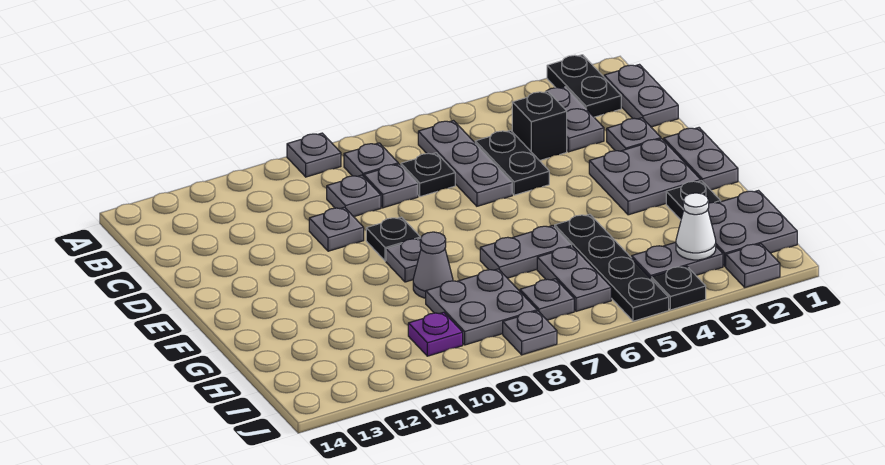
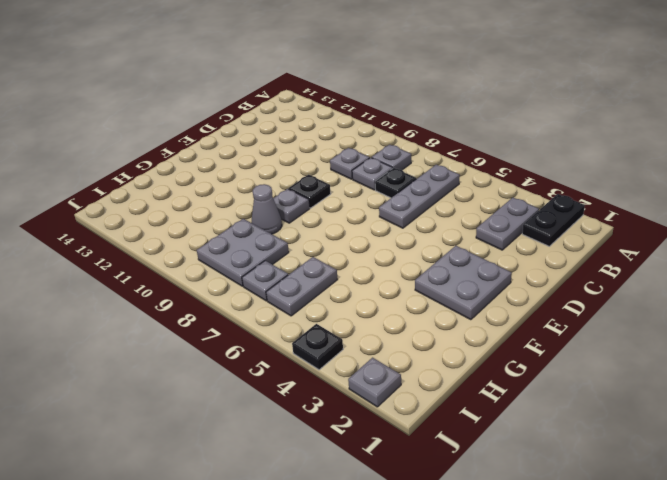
none -> grey plate A9 level 1
none -> grey plate B1:C1 level 1
none -> black brick C4 level 1
none -> black plate C5:D5 level 1

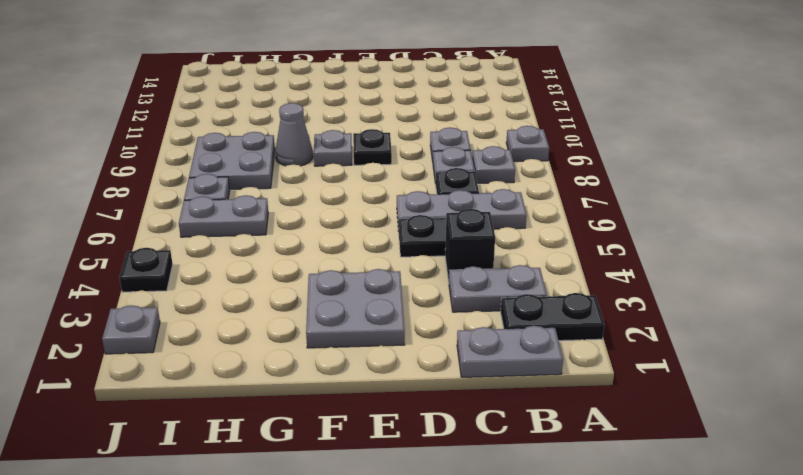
none -> grey plate D2 level 1
none -> grey plate D10 level 1
none -> grey plate E1:F1 level 1
none -> black plate G2 level 1

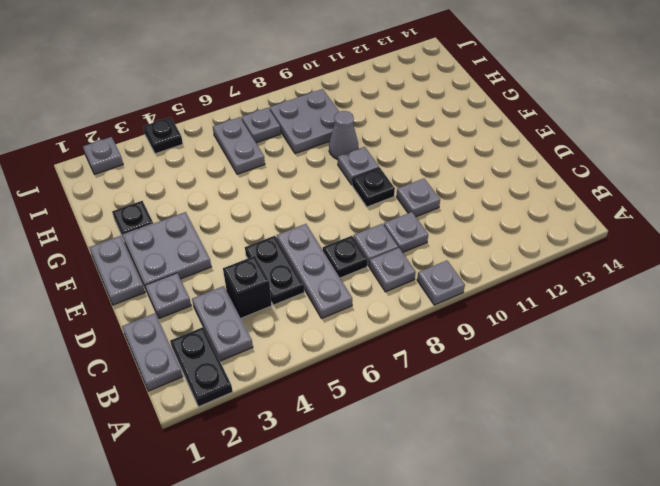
none -> black plate G5:J5 level 1
none -> grey plate G6:G7 level 1
none -> grey plate H1:I2 level 1
none -> grey plate I3:I4 level 1

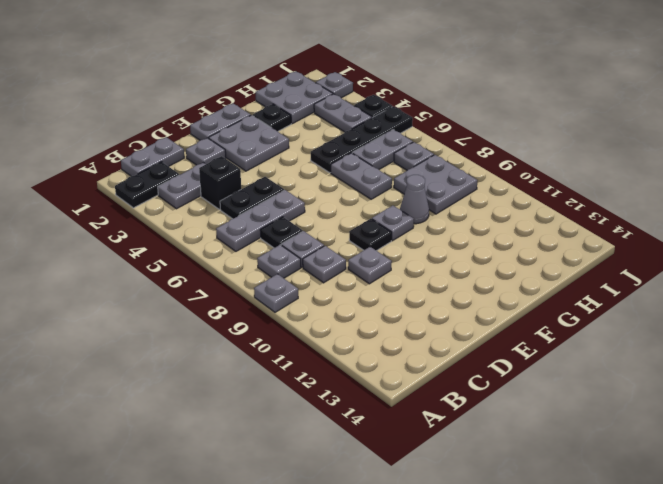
none -> purple plate I10 level 1
none -> grey plate J8 level 1
none -> white cone I3 level 2

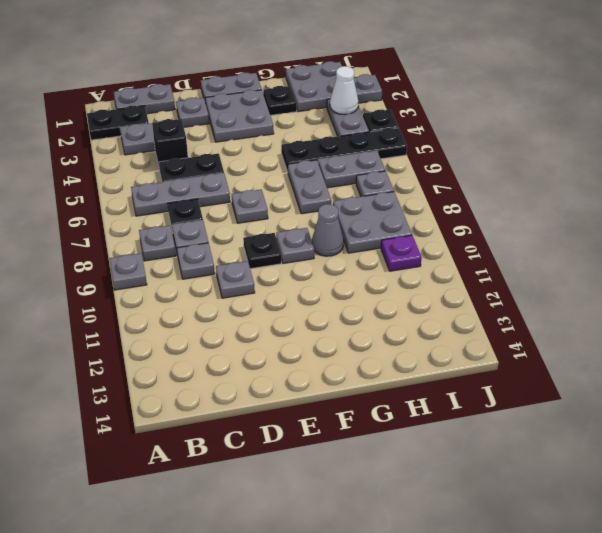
grey plate E7 level 1 -> grey plate J8 level 1

